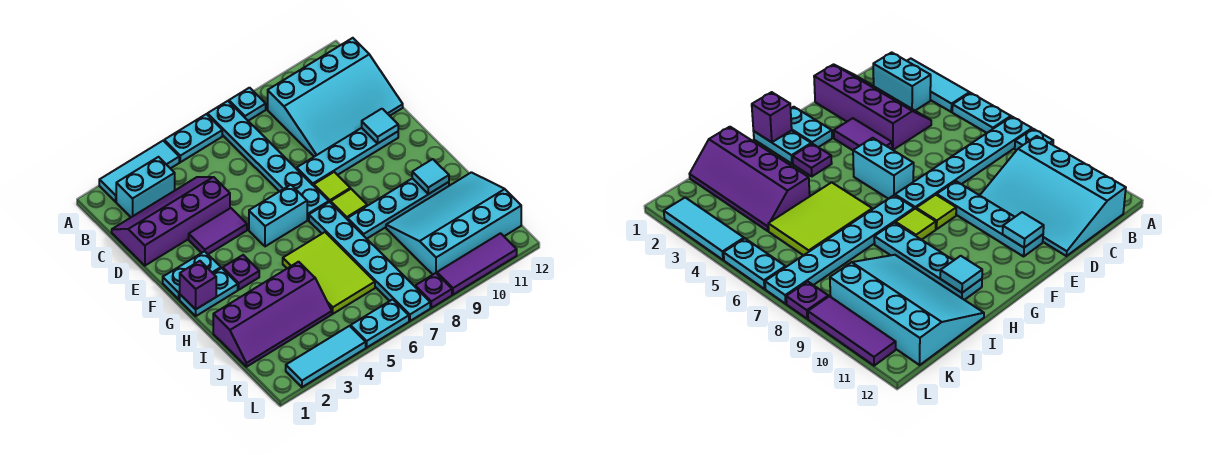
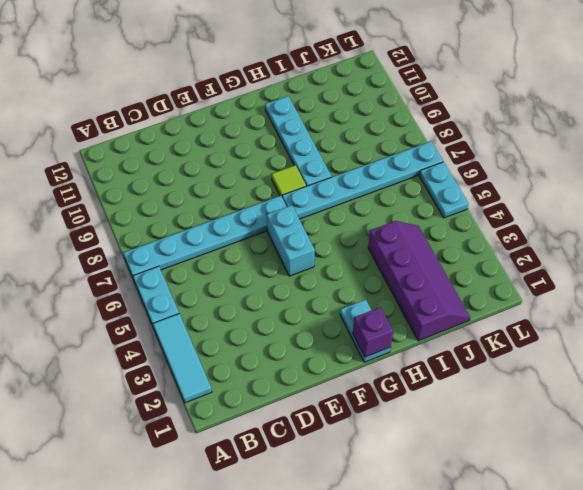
none -> cyan plate A8 level 1
none -> cyan brick B2:B3 level 1
none -> cyan slope B9:D12 level 1 top B

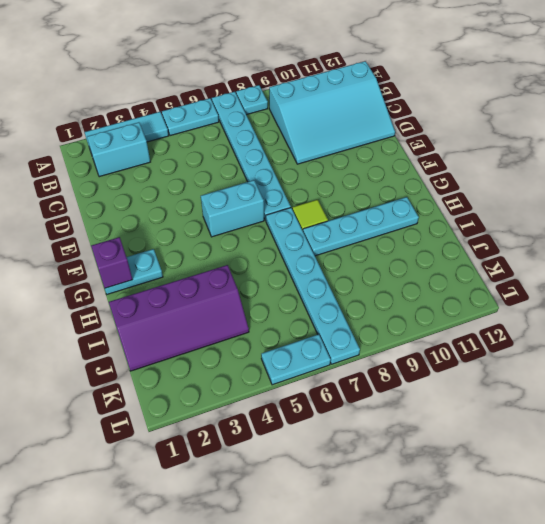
none -> purple slope C1:D4 level 1 top D
none -> purple tile E3:E4 level 1
none -> cyan plate E8:E11 level 1

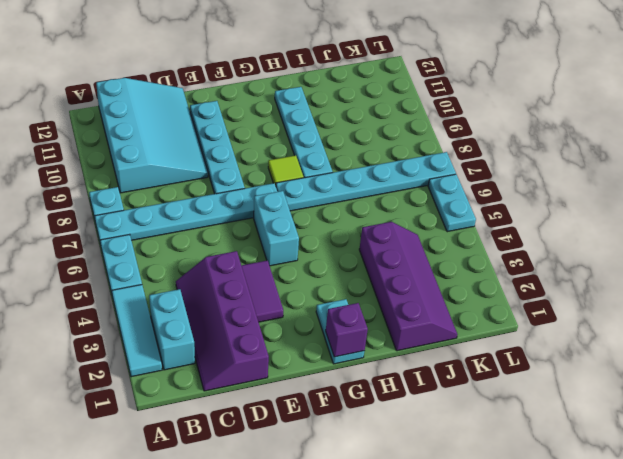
none -> cyan plate F1:F2 level 1
none -> lime tile F8 level 1
none -> purple plate G3 level 1

